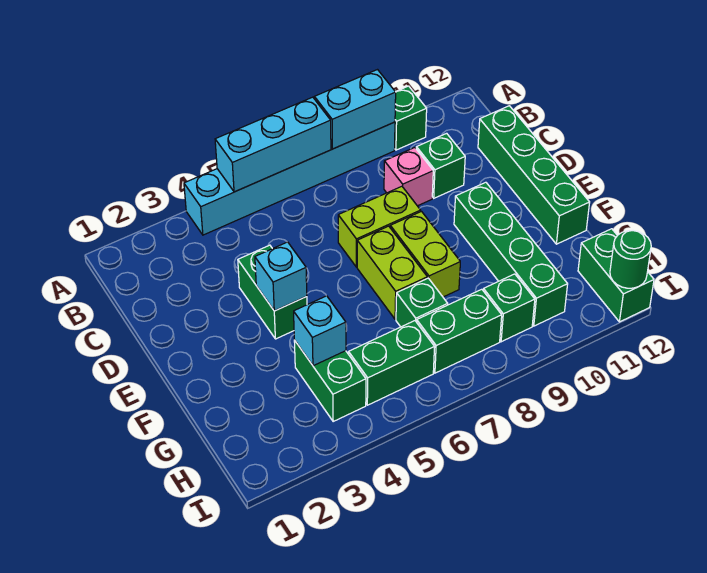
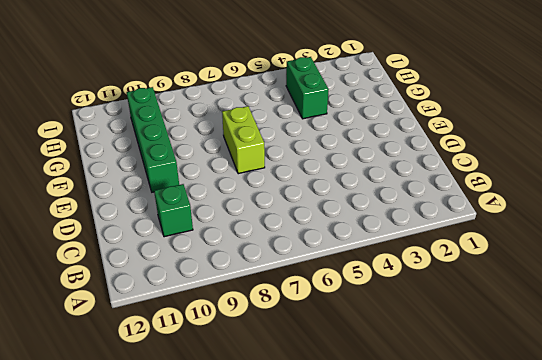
none -> cyan brick A4:A9 level 1
none -> green brick A10 level 1
none -> pink brick C9 level 1

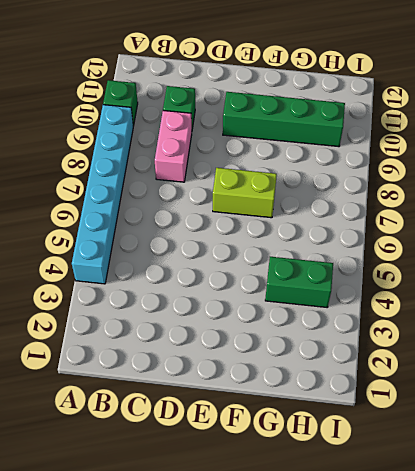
pink brick C8:C9 level 1 -> pink brick C9 level 1
none -> green brick C12:F12 level 1
none -> green brick D4:E4 level 1
none -> lime brick D7:D8 level 1

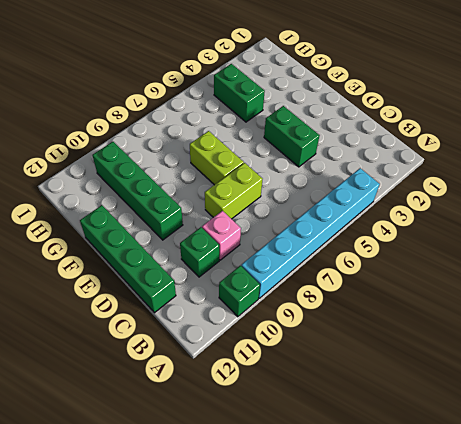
none -> lime brick E8:F8 level 1
none -> green brick G7 level 1
none -> green brick H5:H6 level 1

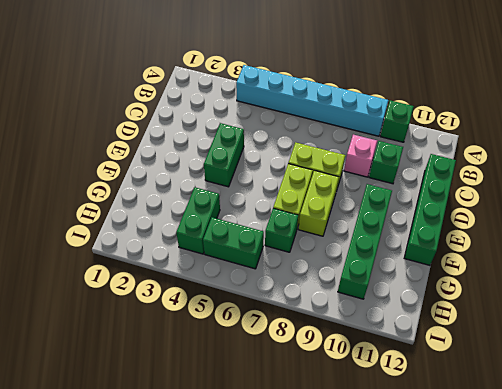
none -> green brick H7:H8 level 1
none -> green brick H9 level 1
none -> green brick H12:I12 level 1

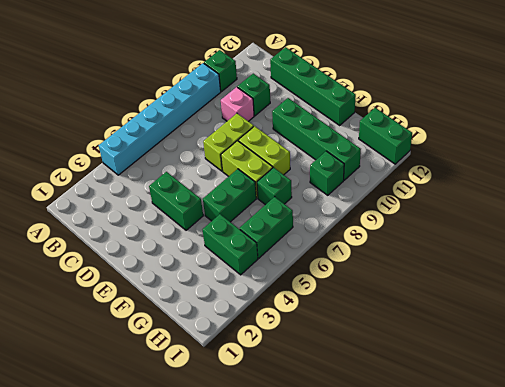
green brick F5:F6 level 1 -> green brick H7:H8 level 1
none -> cyan brick A5:A7 level 2
none -> cyan brick A8:A9 level 2
none -> cyan brick E4 level 2

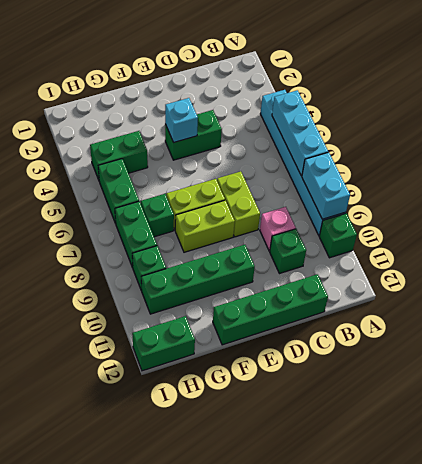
none -> cyan brick G4 level 2
none -> green round brick I12 level 2

